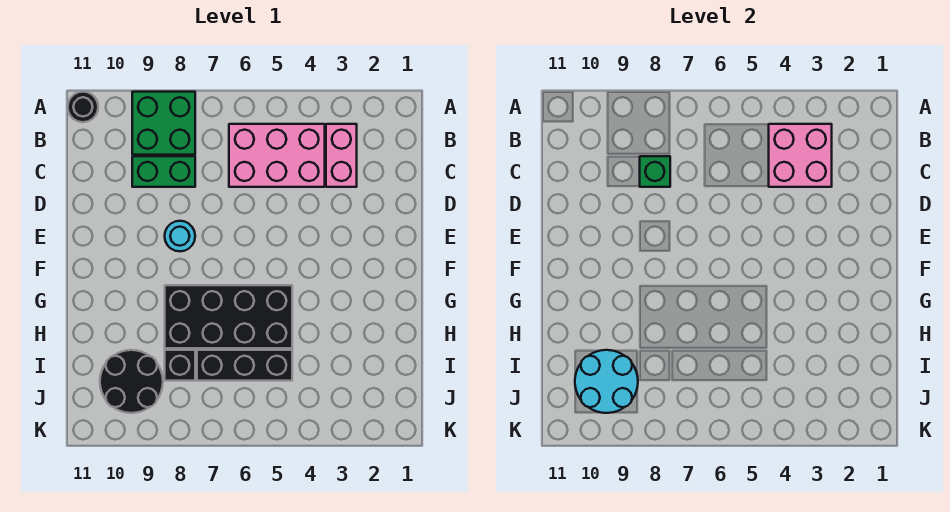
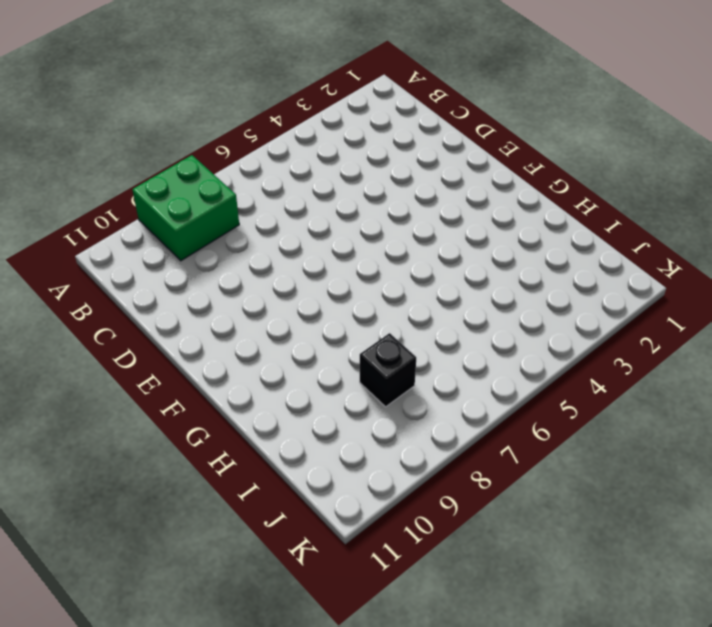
none -> black round brick A11 level 1
none -> pink brick B3:C3 level 1
none -> pink brick B4:C6 level 1

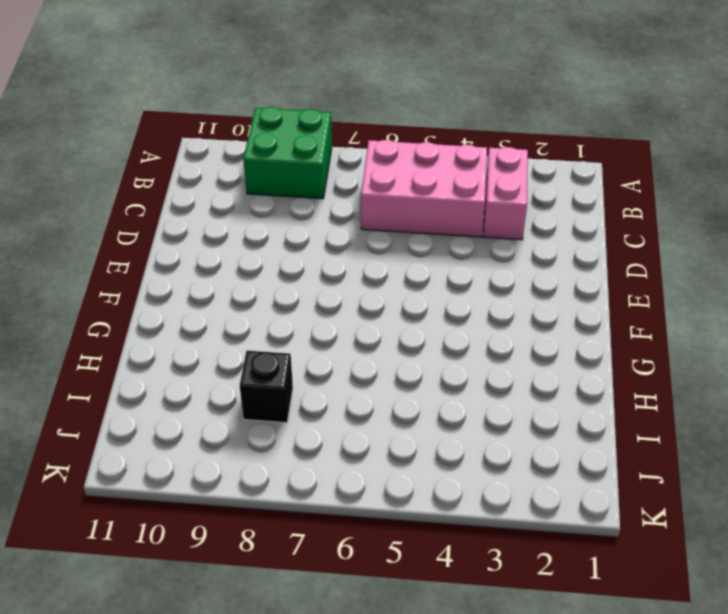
none -> black round brick A11 level 1
none -> green brick C8:C9 level 1
none -> cyan round brick E8 level 1

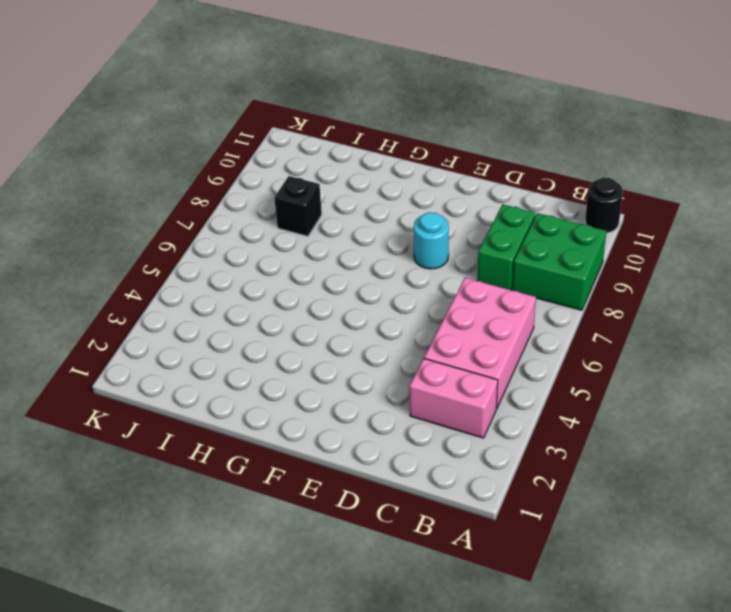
none -> black brick G5:H8 level 1
none -> black brick I5:I7 level 1
none -> black round brick I9:J10 level 1

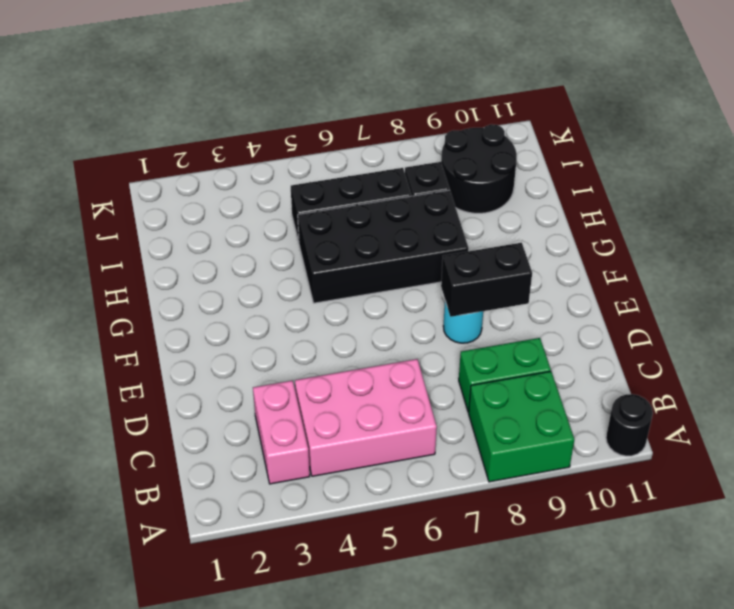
black brick E8:E9 level 2 -> none
none -> pink brick B3:C4 level 2
none -> green brick C8 level 2
none -> cyan round brick I9:J10 level 2

